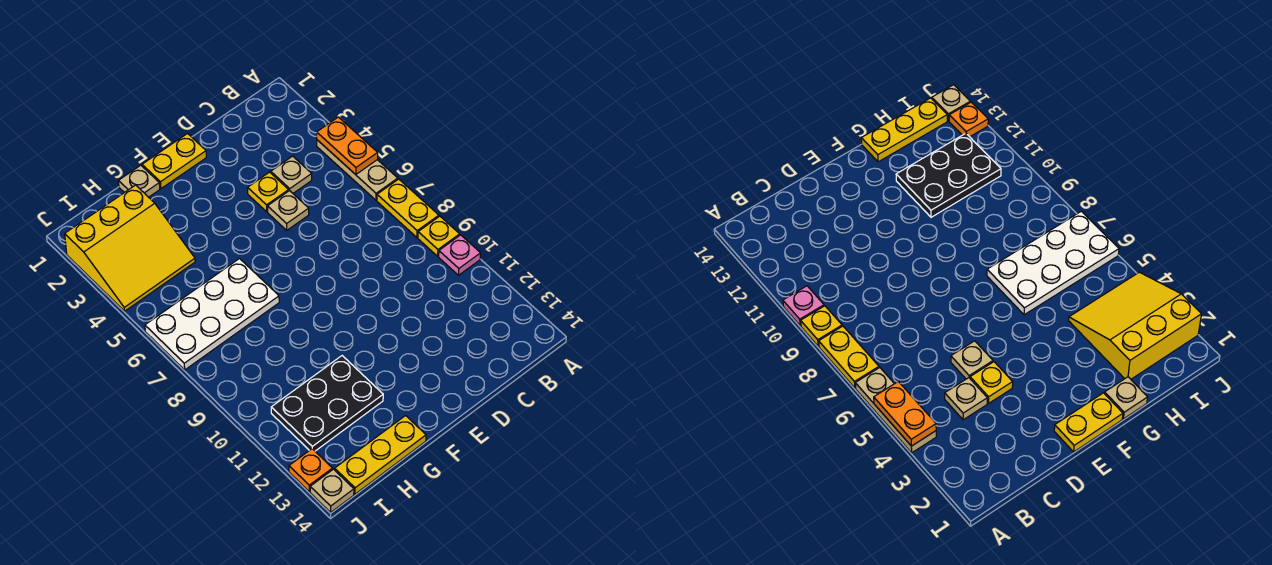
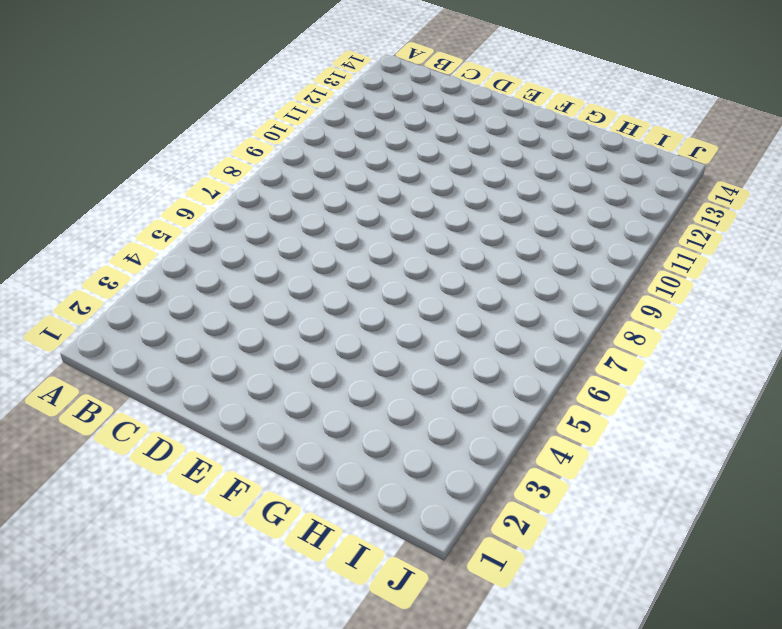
none -> tan plate A4:A6 level 1
none -> yellow plate A7:A8 level 1
none -> yellow plate A9 level 1

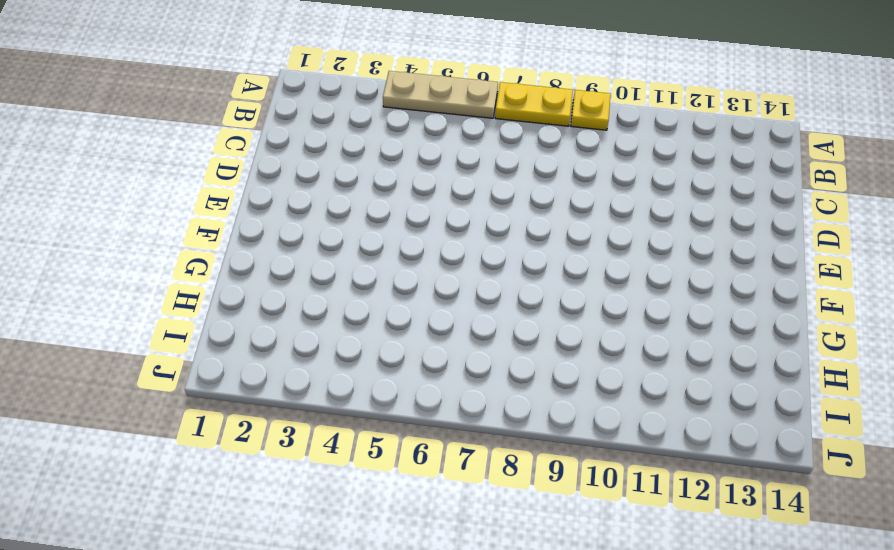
none -> pink plate A10 level 1
none -> tan plate C4 level 1
none -> yellow plate D4 level 1

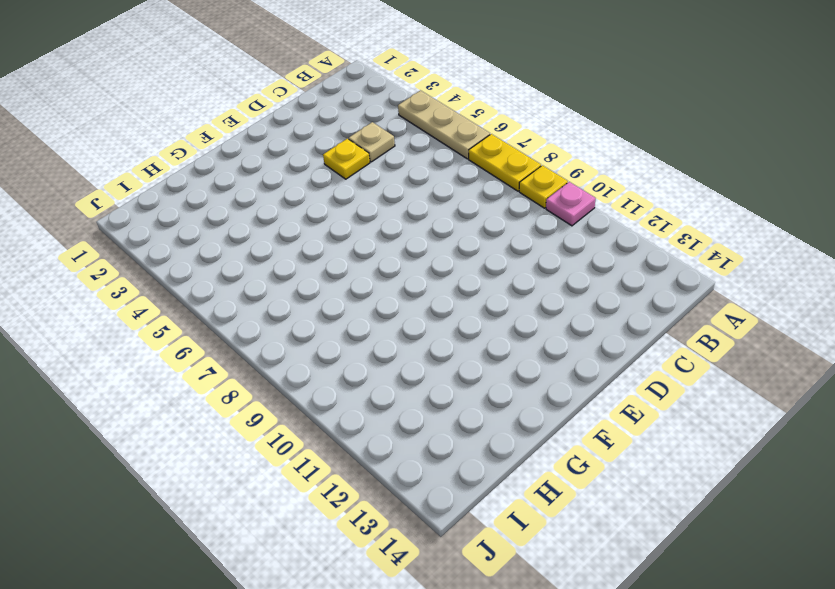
none -> tan plate D5 level 1
none -> yellow plate E1:F1 level 1
none -> tan plate G1 level 1

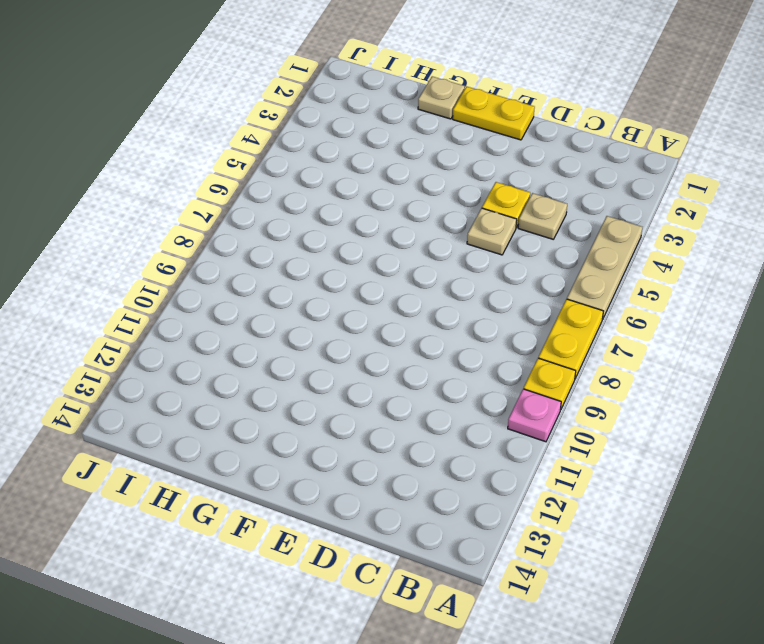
none -> white plate G6:J7 level 1
none -> black plate G11:I12 level 1
none -> yellow plate G14:I14 level 1

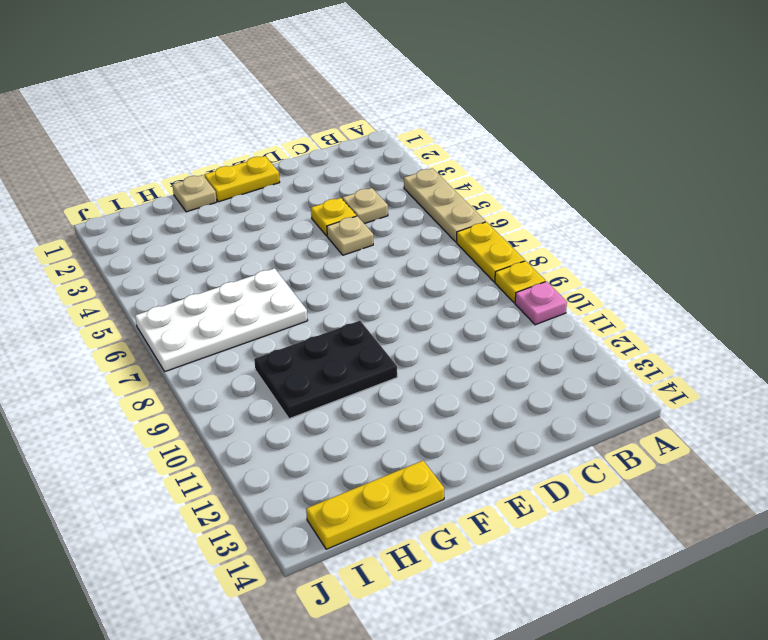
black plate F9:H10 level 1 -> black plate G11:I12 level 1
none -> yellow slope H2:J4 level 1 top 2
none -> orange plate J13 level 1
none -> tan plate J14 level 1

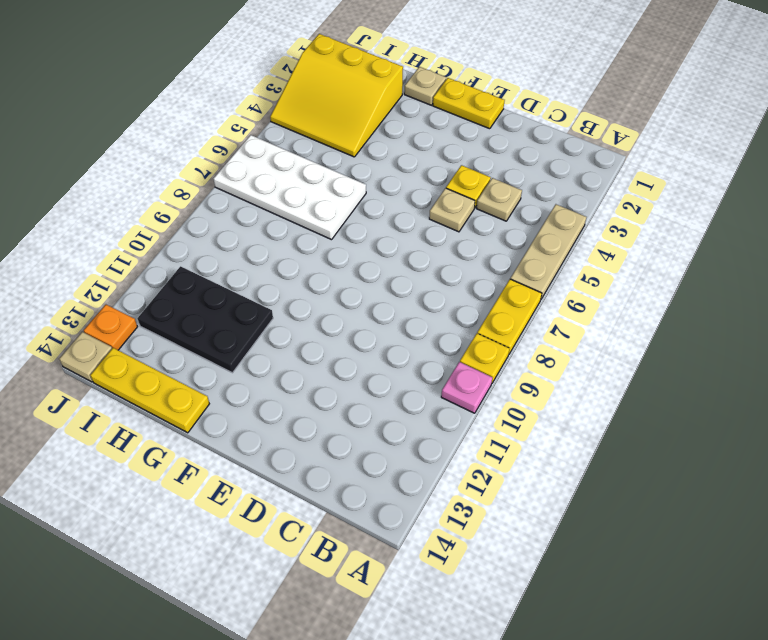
none -> orange plate A4:A5 level 2

